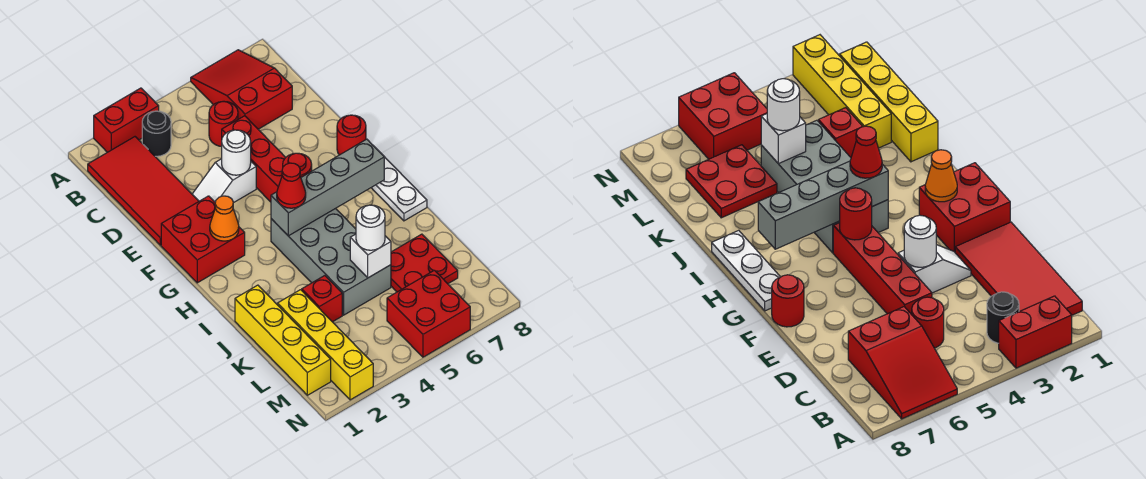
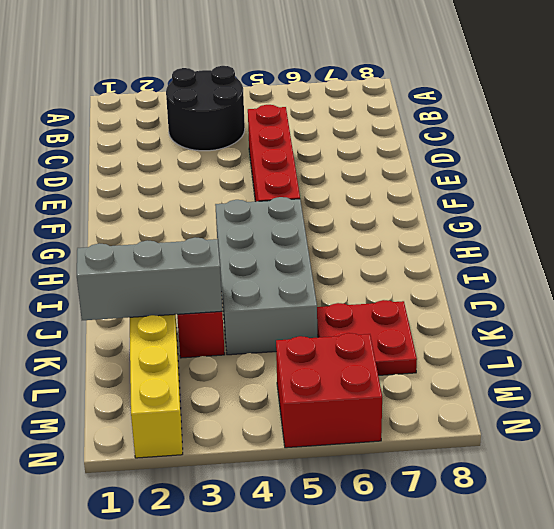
black round brick B3:C4 level 1 -> black round brick B3 level 1
grey brick K1:K3 level 2 -> none
none -> red brick A2:A3 level 1
none -> red slope A6:C7 level 1 top C
none -> red tile B1:E2 level 1

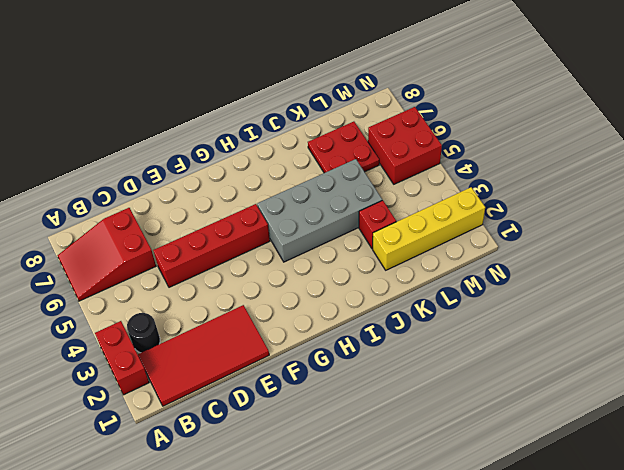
none -> red round brick C5 level 1
none -> white slope E3:E4 level 1 top 4
none -> red brick F1:G2 level 1

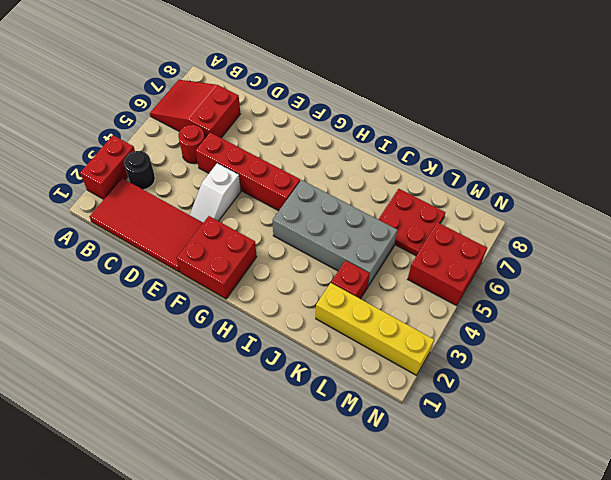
none -> red round brick F8 level 1
none -> white plate G8:I8 level 1
none -> yellow brick J1:M1 level 1

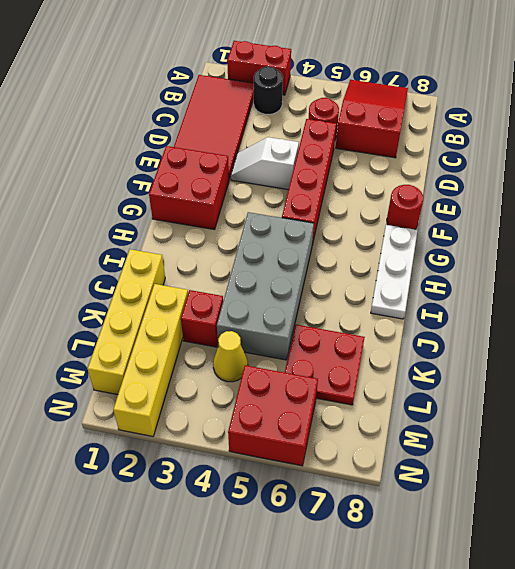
yellow cone L4 level 1 -> none
none -> white round brick E4 level 2
none -> orange cone G2 level 2
none -> red round brick G5 level 2

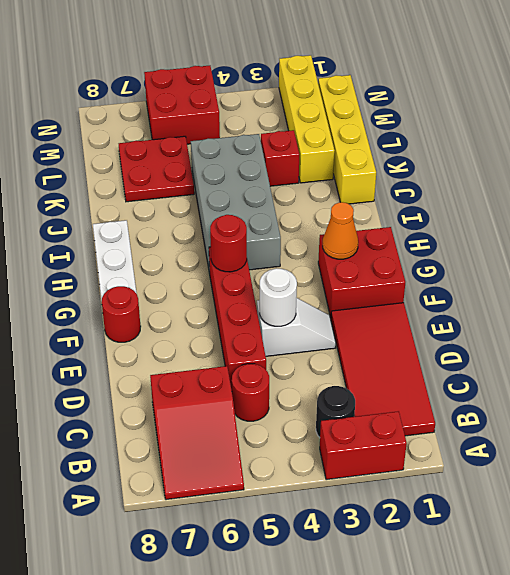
none -> grey brick H4:H7 level 2
none -> white brick K5 level 2
none -> red cone H4 level 3

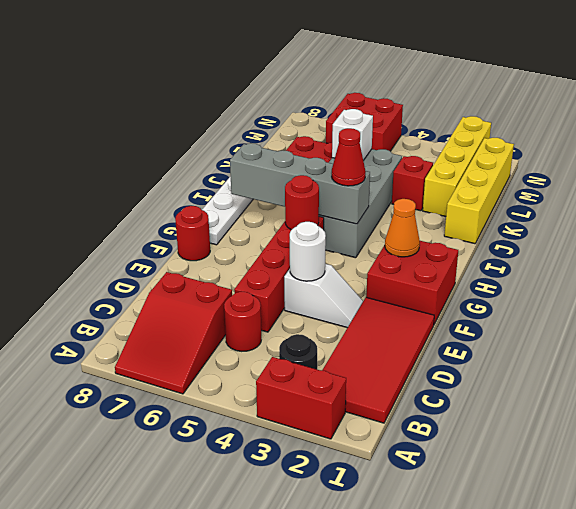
none -> white round brick K5 level 3

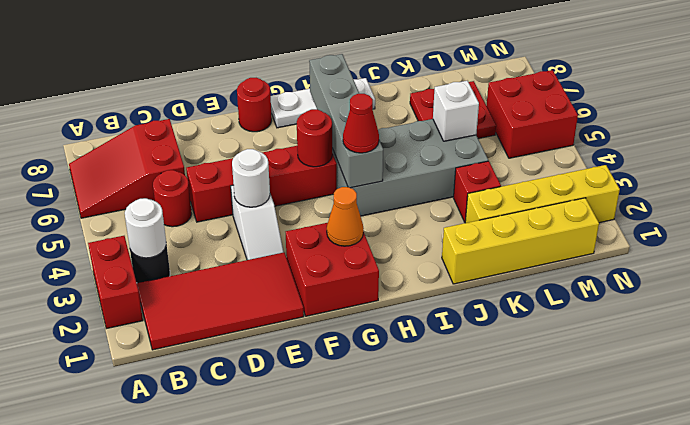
white round brick B3 level 2 -> white round brick K5 level 3

